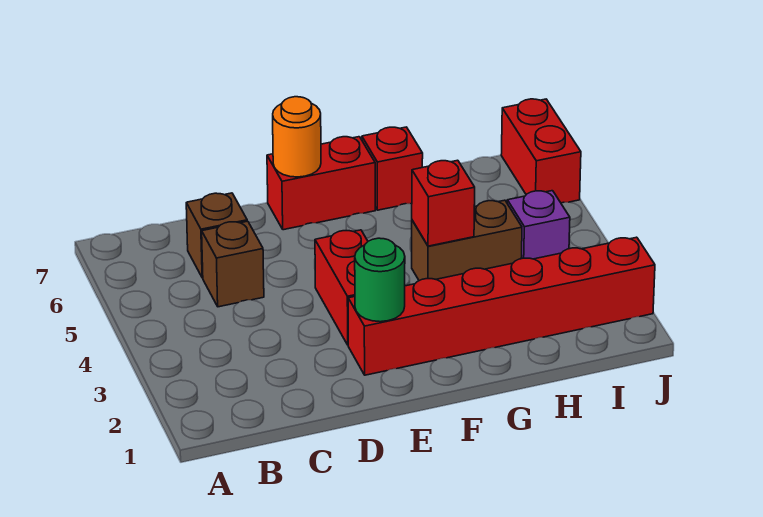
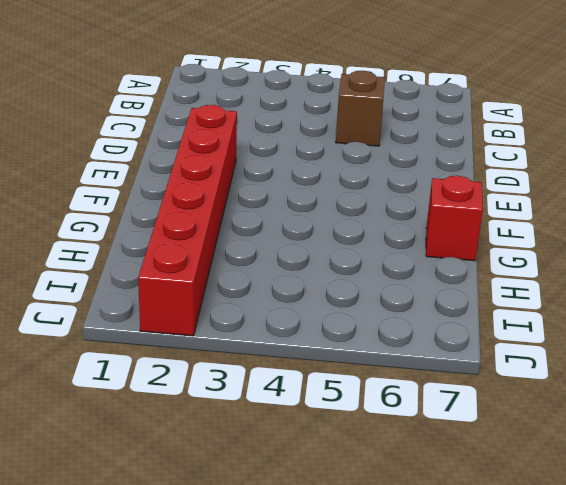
none -> brown brick C6 level 1
none -> red brick E3:E4 level 1
none -> red brick E7:F7 level 1

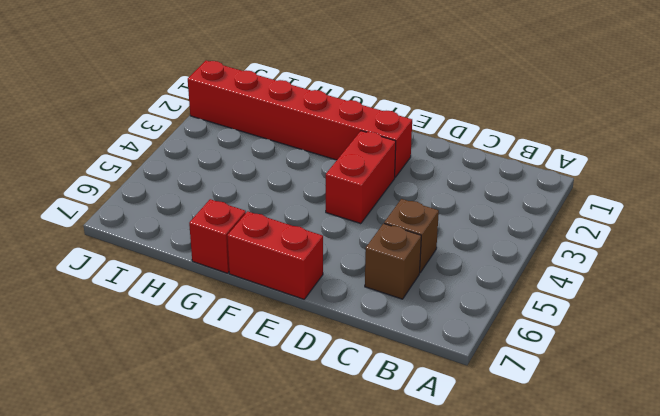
none -> brown brick G4:H4 level 1
none -> purple brick I4 level 1
none -> red brick J6:J7 level 1

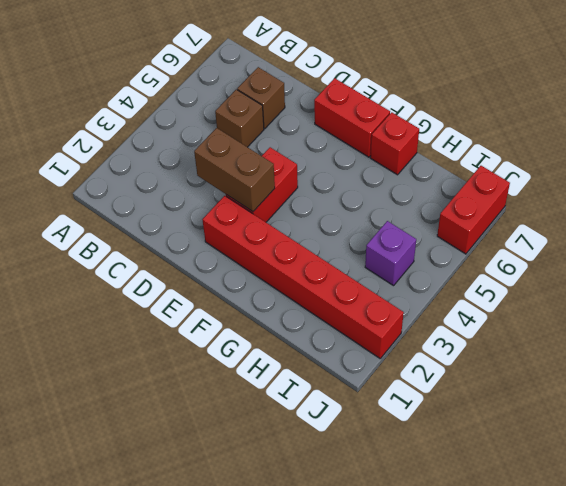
brown brick D3:E3 level 2 -> brown brick G4:H4 level 1
none -> green round brick E2 level 2
none -> orange round brick E7 level 2
none -> red brick G4 level 2

